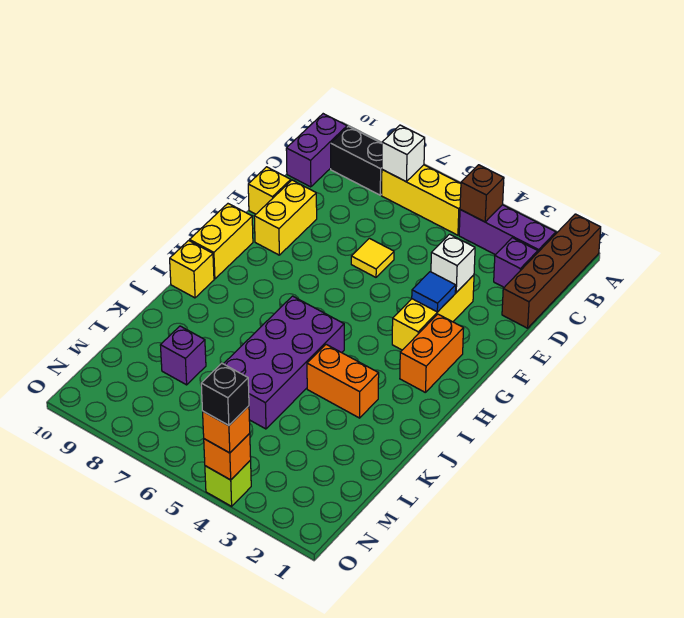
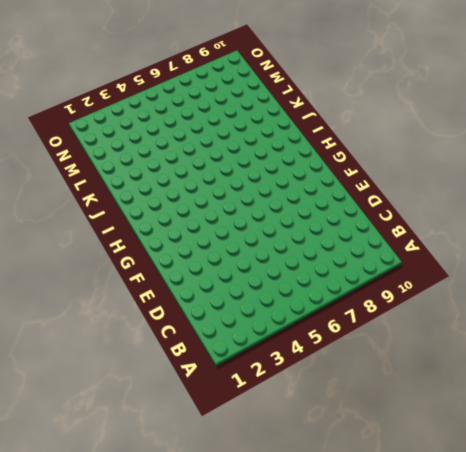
none -> brown brick A1:D1 level 1
none -> purple brick B2:B4 level 1
none -> yellow brick B5:B7 level 1

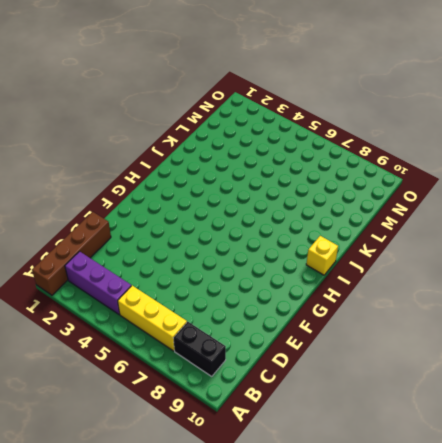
none -> purple brick B10:C10 level 1
none -> purple brick C2 level 1
none -> yellow brick E3:G3 level 1

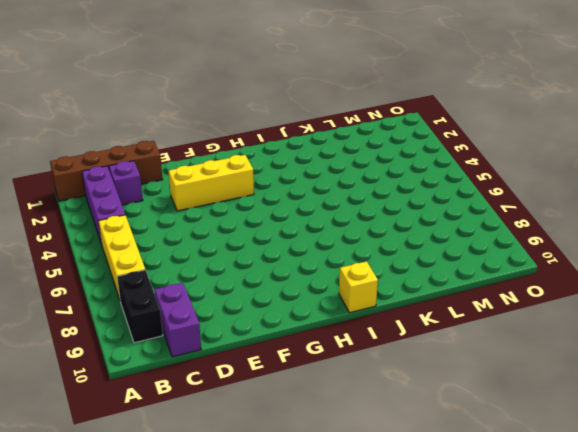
purple brick C9:C10 level 1 -> purple brick B10:C10 level 1
none -> yellow tile E6 level 1
none -> yellow brick E9:F9 level 1
none -> yellow brick E10 level 1

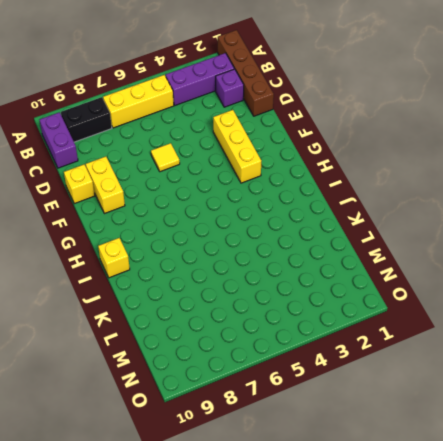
none -> orange brick G2:H2 level 1
none -> yellow brick G10:H10 level 1
none -> purple brick I5:L6 level 1

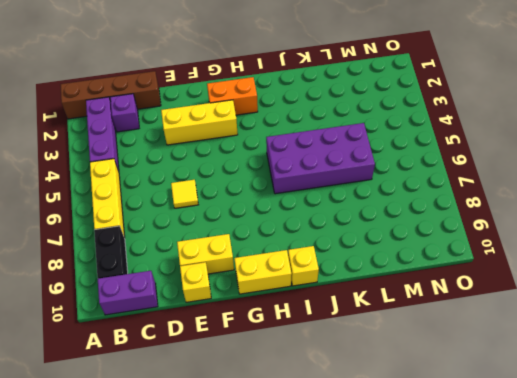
none -> orange brick J3:J4 level 1
none -> purple brick L8 level 1
none -> lime brick O4 level 1

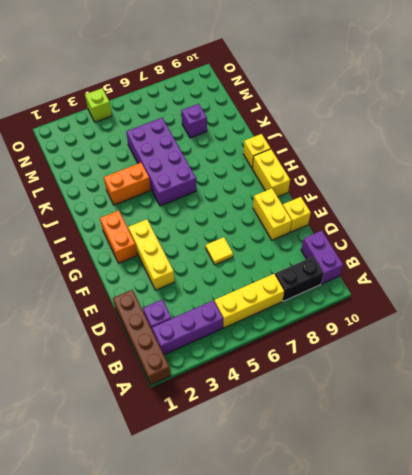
none -> brown brick B4 level 2
none -> white brick B7 level 2
none -> white brick E3 level 2

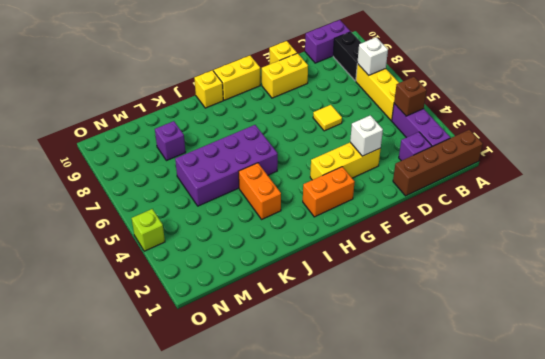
none -> blue tile F3 level 2
none -> orange brick O4 level 2
none -> orange brick O4 level 3

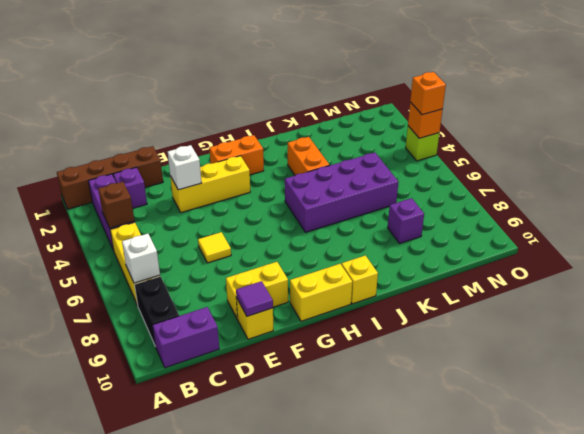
purple tile E10 level 2 -> none
none -> blue tile F3 level 2
none -> black brick O4 level 4

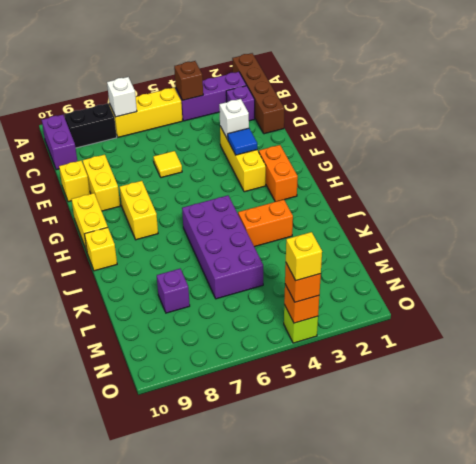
yellow brick G8:H8 level 1 -> none
yellow brick O4 level 4 -> black brick O4 level 4

